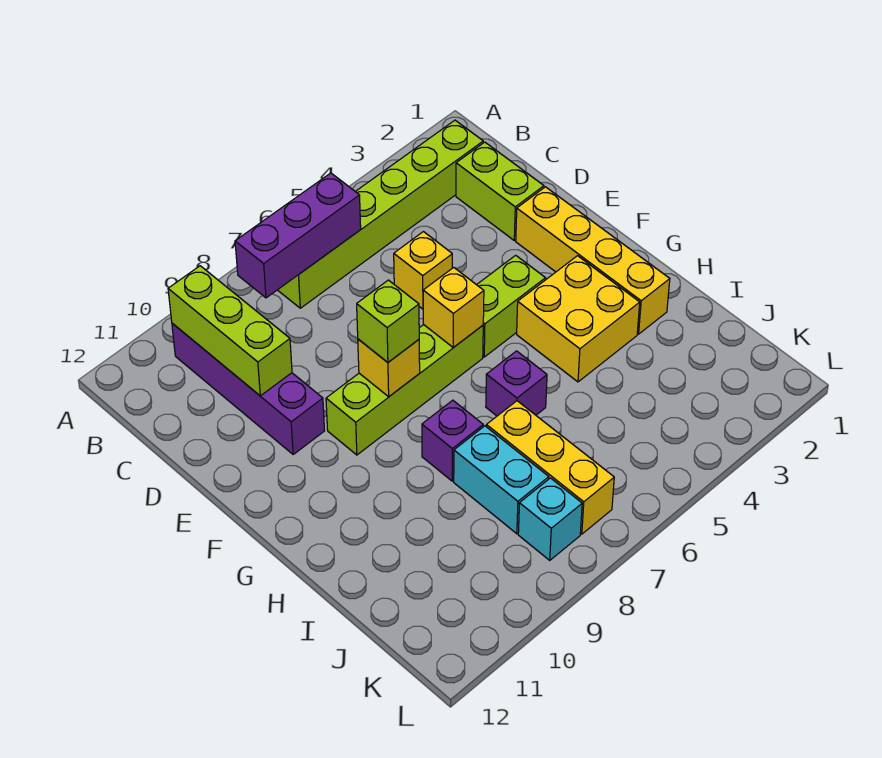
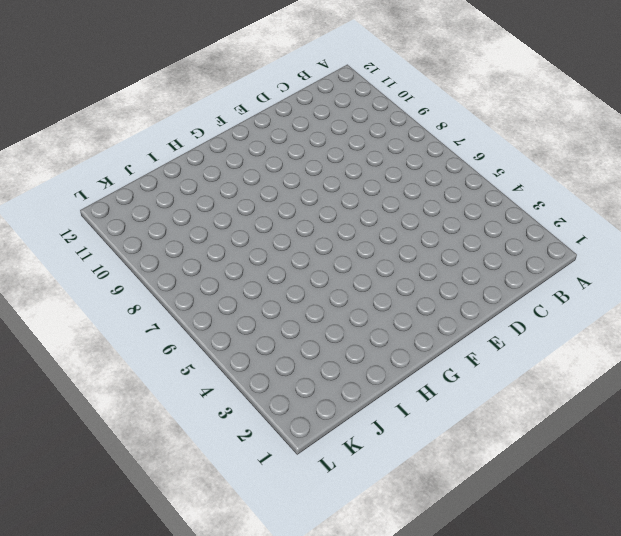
none -> lime brick B2:B7 level 1
none -> purple brick B10:E10 level 1
none -> lime brick C2:D2 level 1

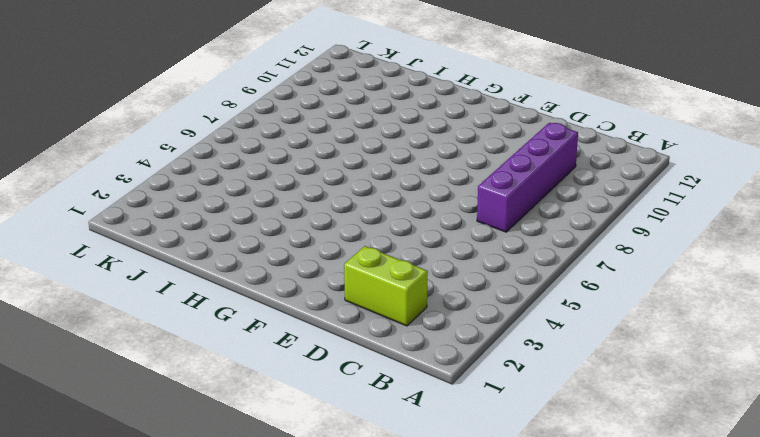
purple brick C7:C10 level 1 -> purple brick B10:E10 level 1
none -> lime brick B2:B7 level 1
none -> yellow brick D5 level 1
none -> yellow brick E2:H2 level 1

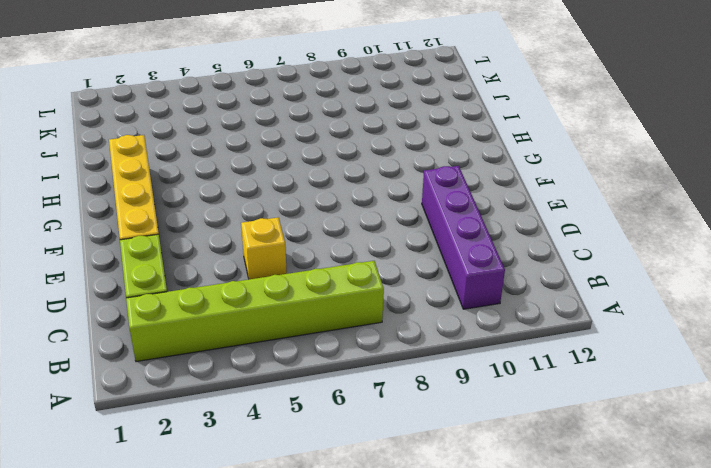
none -> lime brick F4:F5 level 1
none -> lime brick F6:F9 level 1
none -> yellow brick G3:H4 level 1

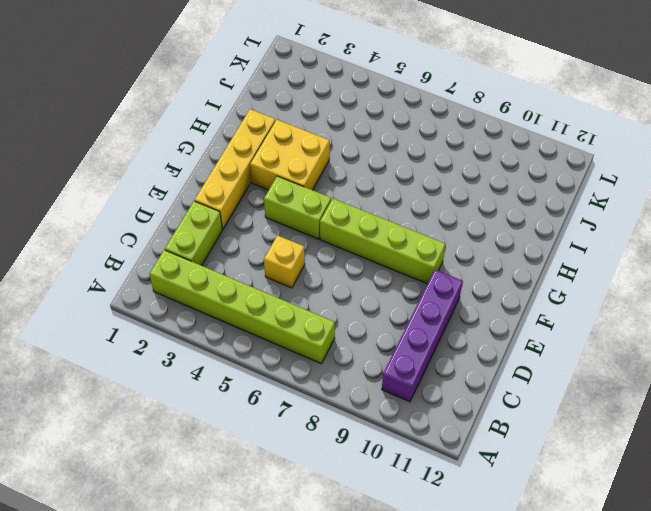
none -> purple brick H6 level 1
none -> purple brick H8 level 1
none -> yellow brick I7:K7 level 1

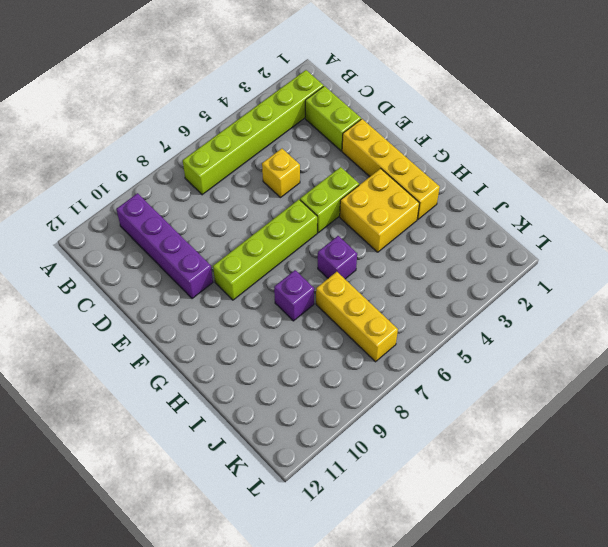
none -> cyan brick I8:J8 level 1
none -> cyan brick K8 level 1
none -> purple brick B6:B8 level 2

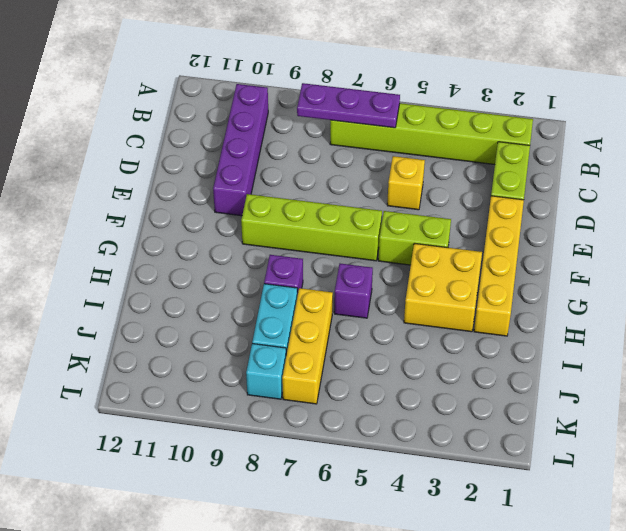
purple plate B6:B8 level 2 -> purple brick B6:B8 level 2
none -> lime brick B10:D10 level 2
none -> yellow brick F6 level 2
none -> yellow brick F8 level 2

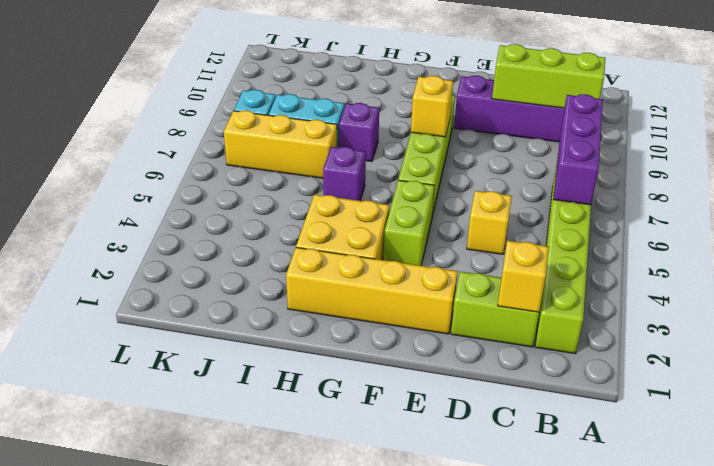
yellow brick C2 level 2 -> yellow brick F6 level 2
none -> lime brick F8 level 3

